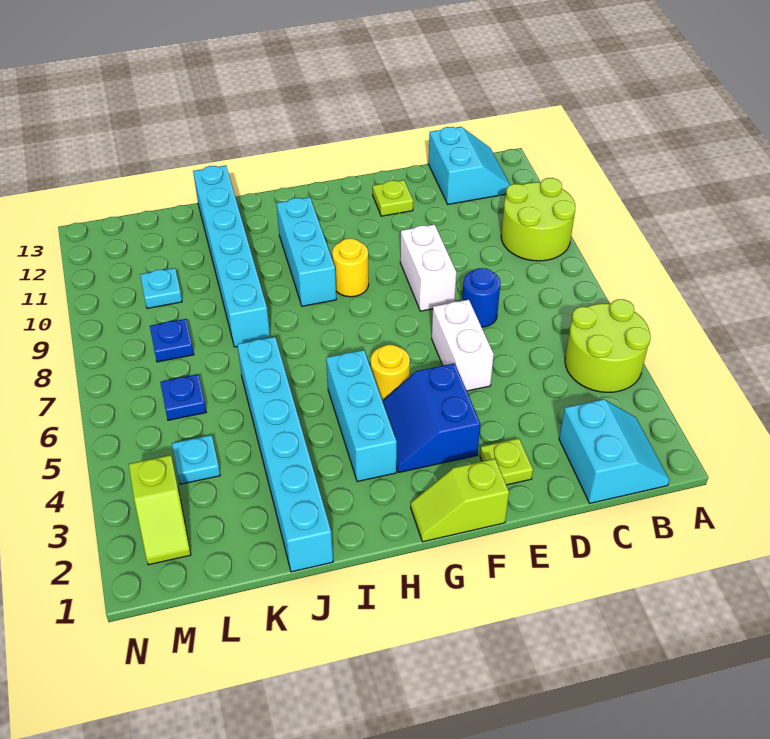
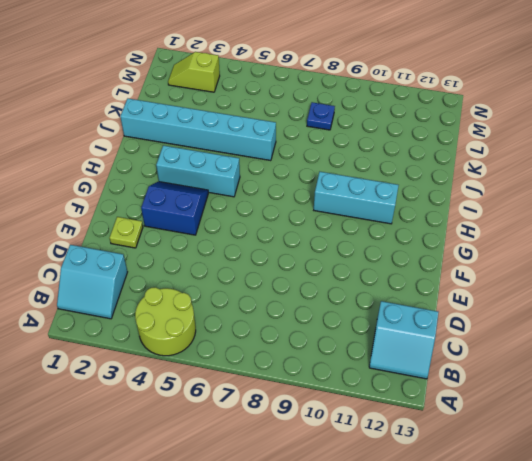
none -> lime round brick A9:B10 level 1
none -> blue round brick D7 level 1
none -> white brick E5:E6 level 1

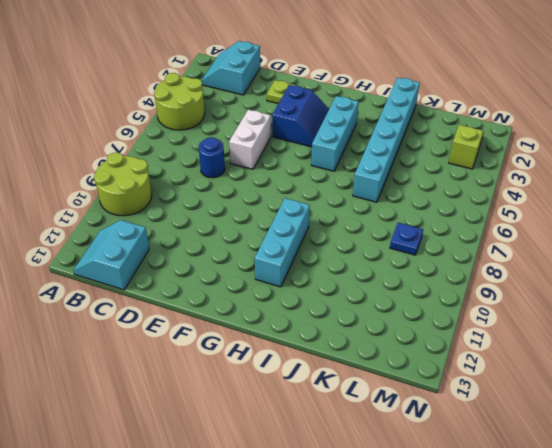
none -> white brick E8:E9 level 1
none -> lime plate E12 level 1
none -> lime slope F1:G1 level 1 top F

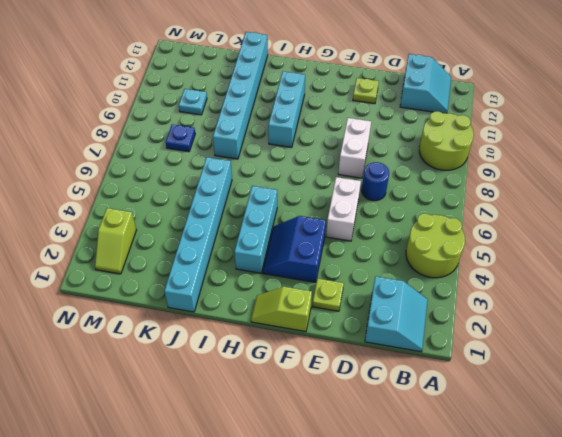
none -> yellow round brick G5 level 1
none -> yellow round brick G9 level 1
none -> cyan plate L4 level 1

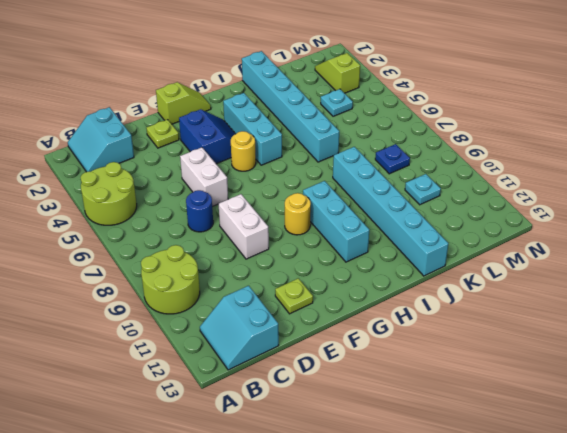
none -> blue plate L6 level 1

